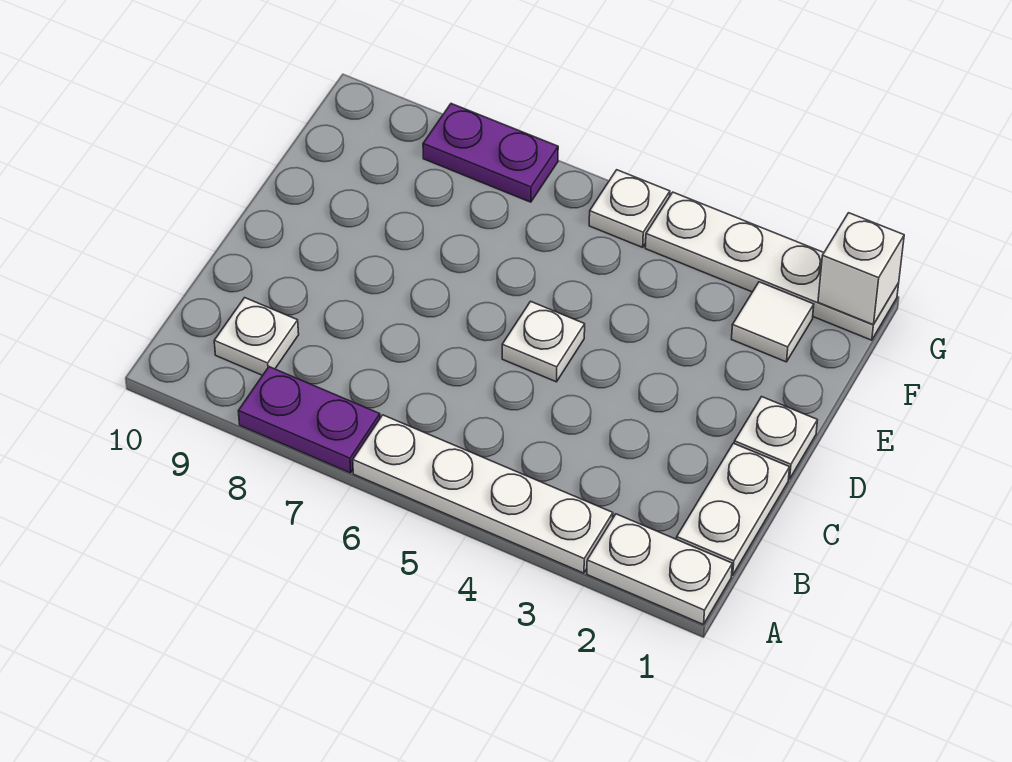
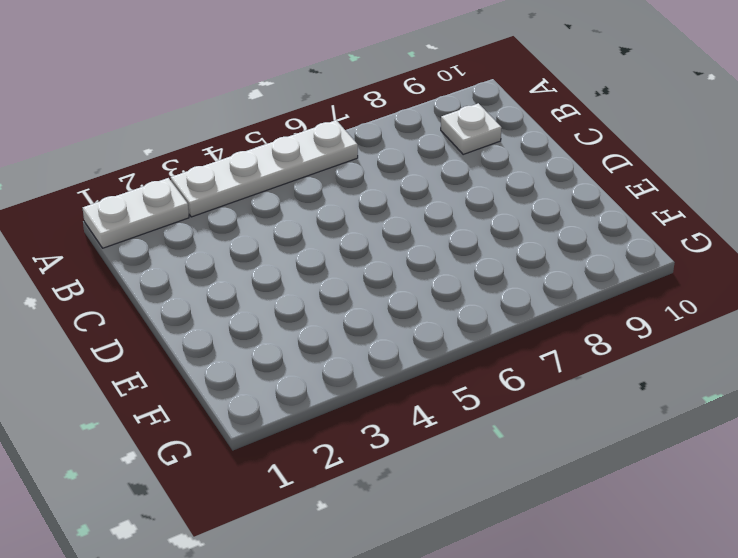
none -> purple plate A7:A8 level 1
none -> white plate B1:C1 level 1
none -> white plate D1 level 1

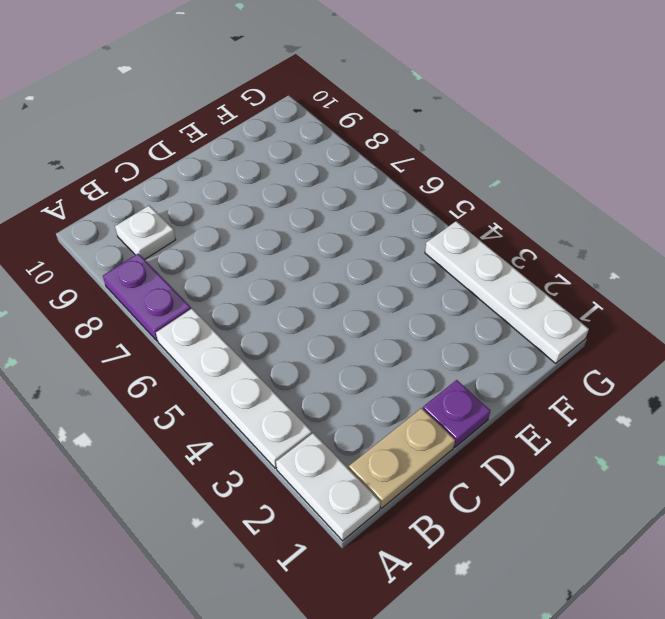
tan plate B1:C1 level 1 -> white plate B1:C1 level 1
purple plate D1 level 1 -> white plate D1 level 1
none -> white plate D5 level 1
none -> white tile F2 level 1
none -> white plate G5 level 1

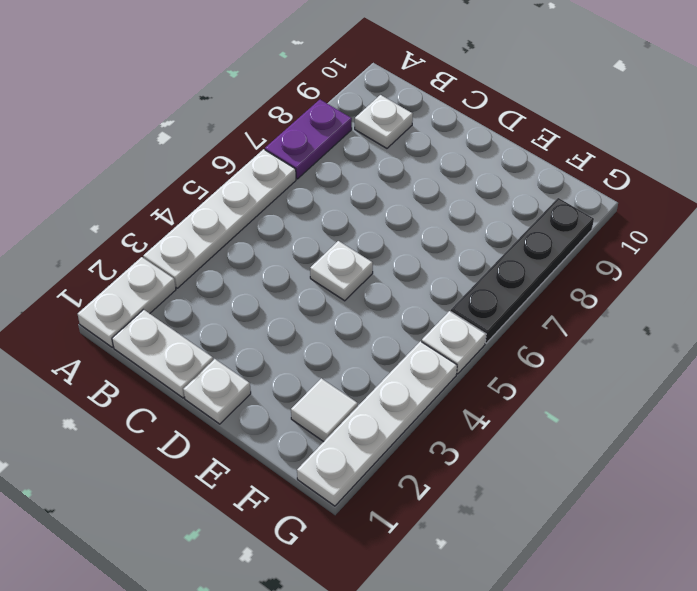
black plate G6:G9 level 1 -> purple plate G7:G8 level 1
none -> white brick G1 level 2

